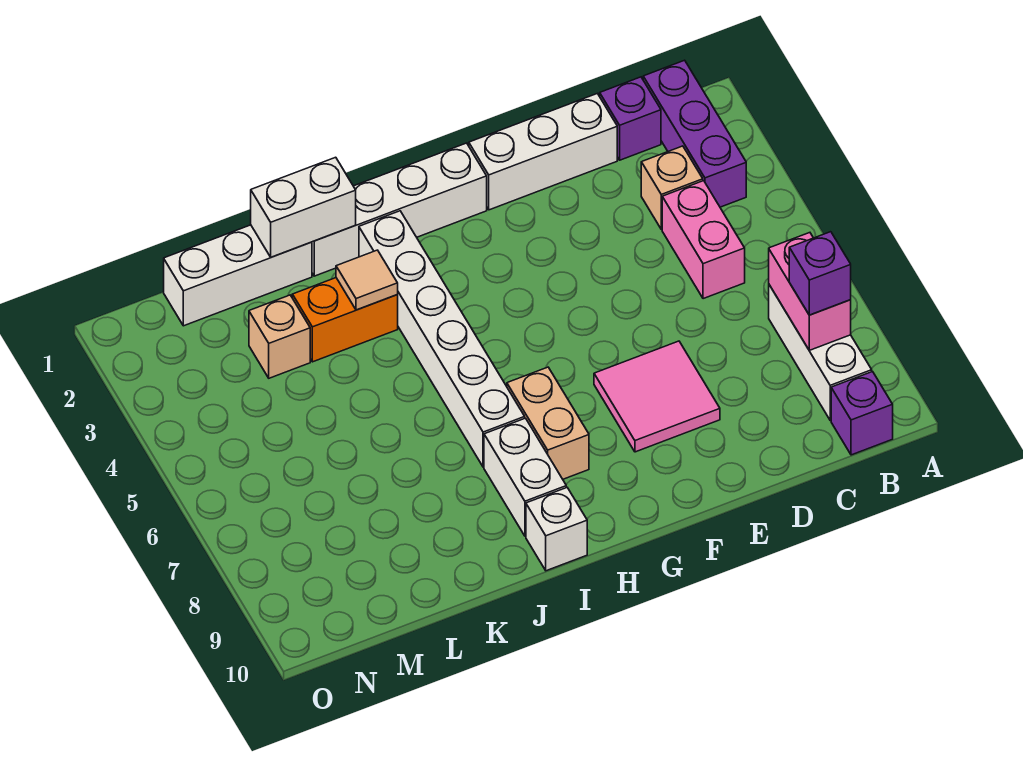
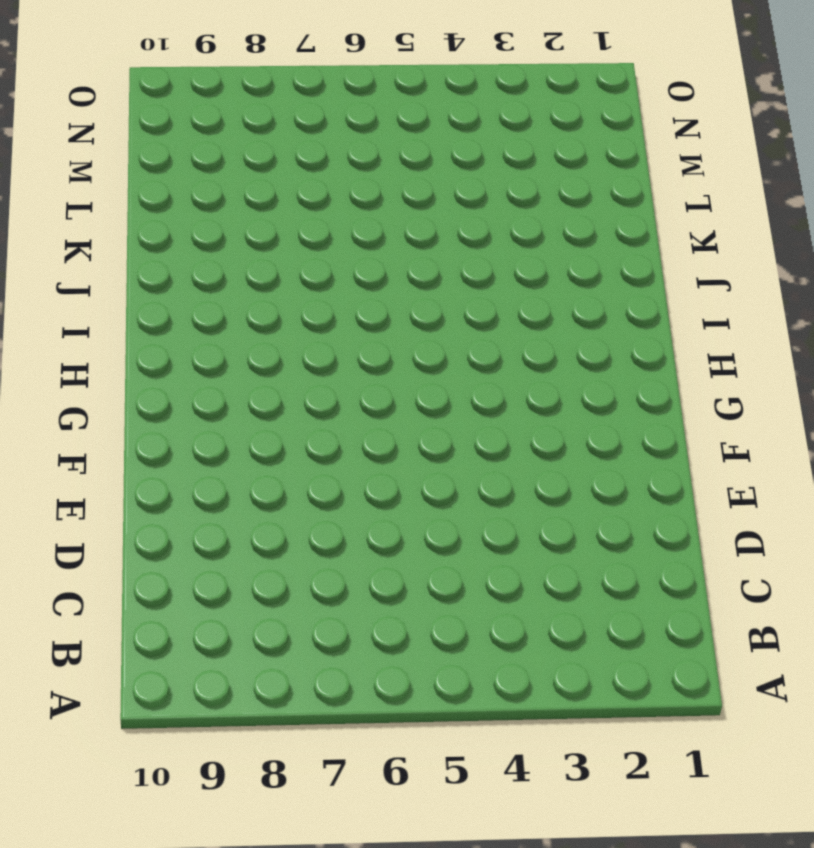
none -> purple brick B1:B3 level 1
none -> white brick B7:B9 level 1
none -> purple brick B10 level 1

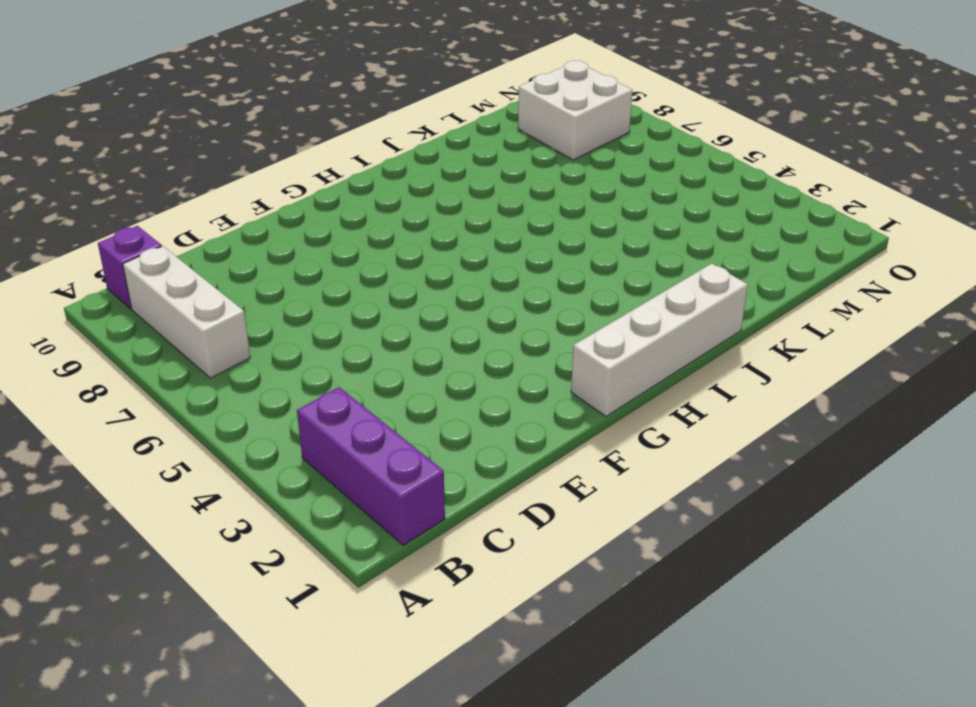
white brick M8:N9 level 1 -> none
none -> purple brick C1 level 1
none -> tan brick C3 level 1
none -> pink brick C4:C5 level 1

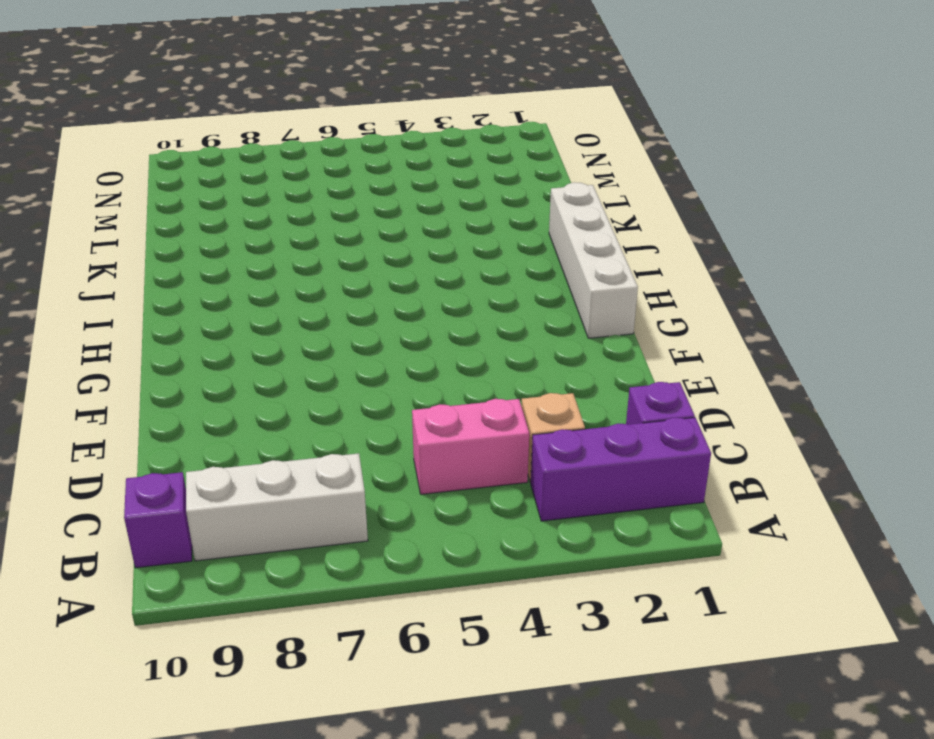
none -> white brick D1:F1 level 1
none -> pink tile E7:F8 level 1
none -> tan brick H7:H8 level 1

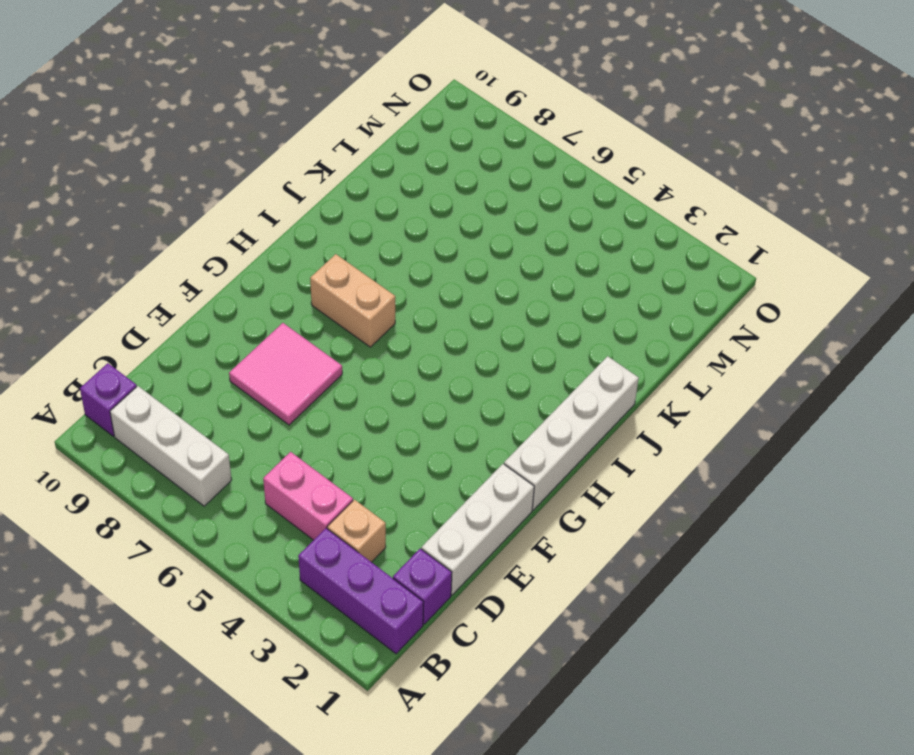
none -> white brick I2:I7 level 1
none -> white brick I8:I9 level 1
none -> white brick I10 level 1

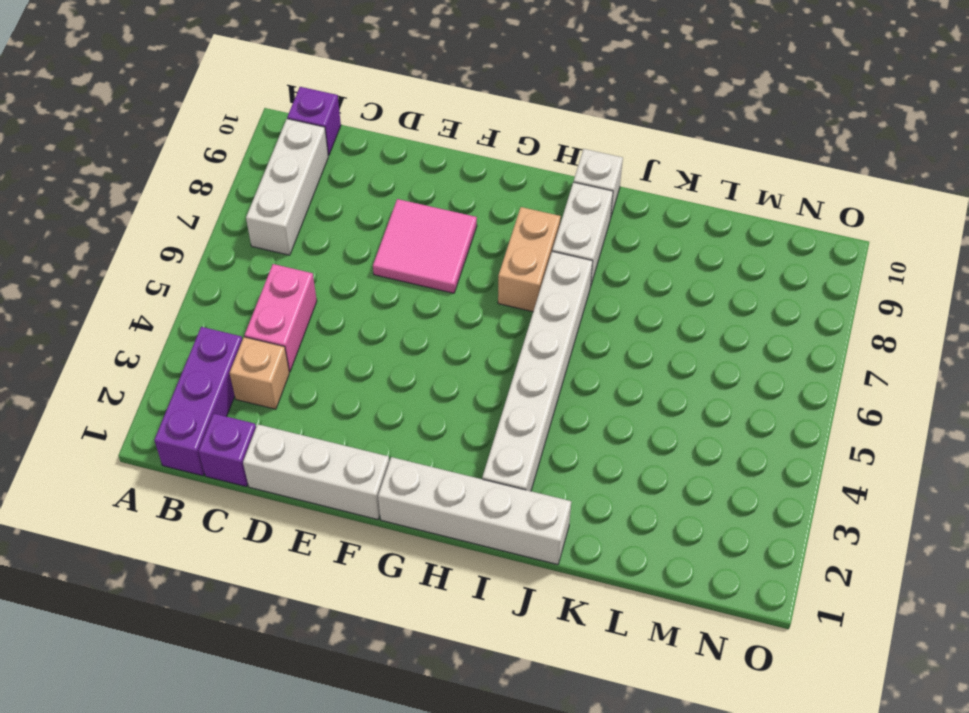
none -> orange brick J3:K3 level 1
none -> white brick K1:M1 level 1
none -> tan brick L3 level 1

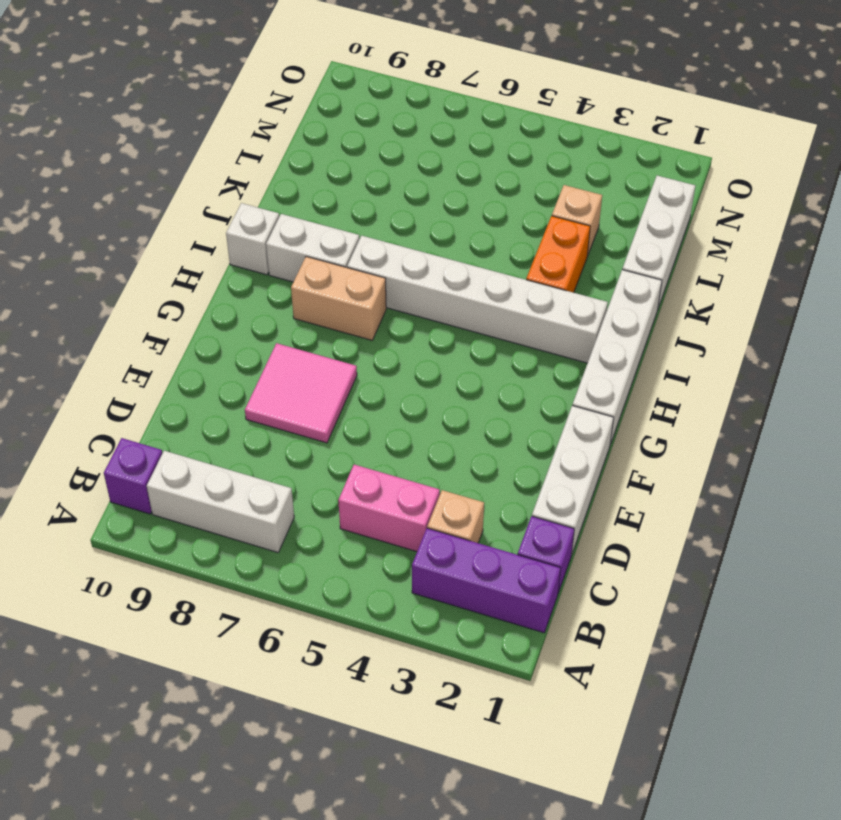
none -> pink brick B7:B8 level 2
none -> white brick J1:K1 level 2
none -> tan tile J3 level 2

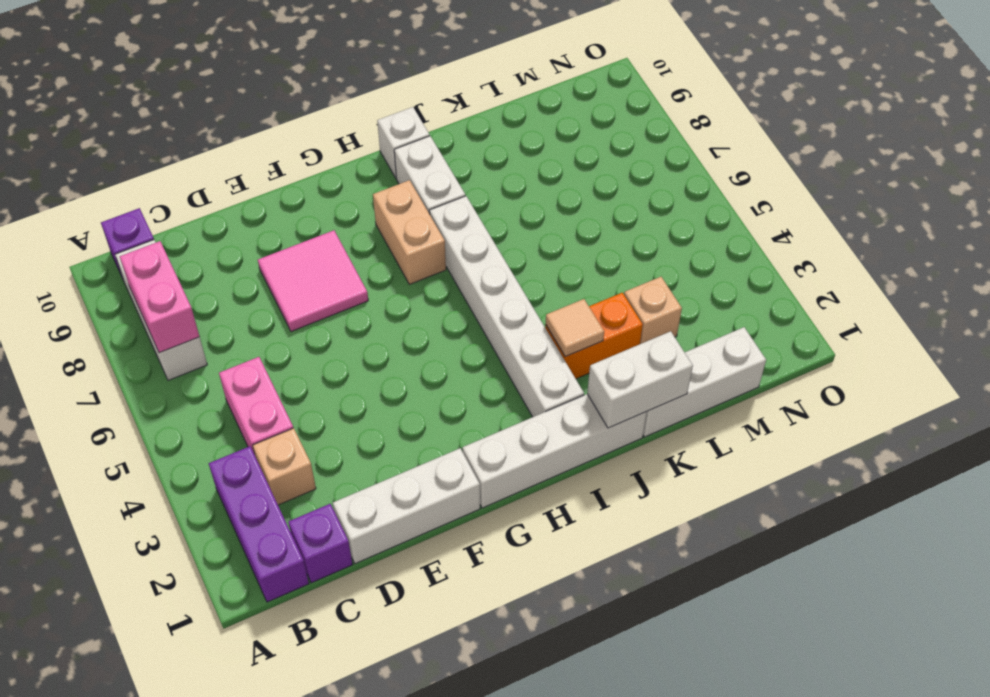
none -> purple brick B8 level 3

